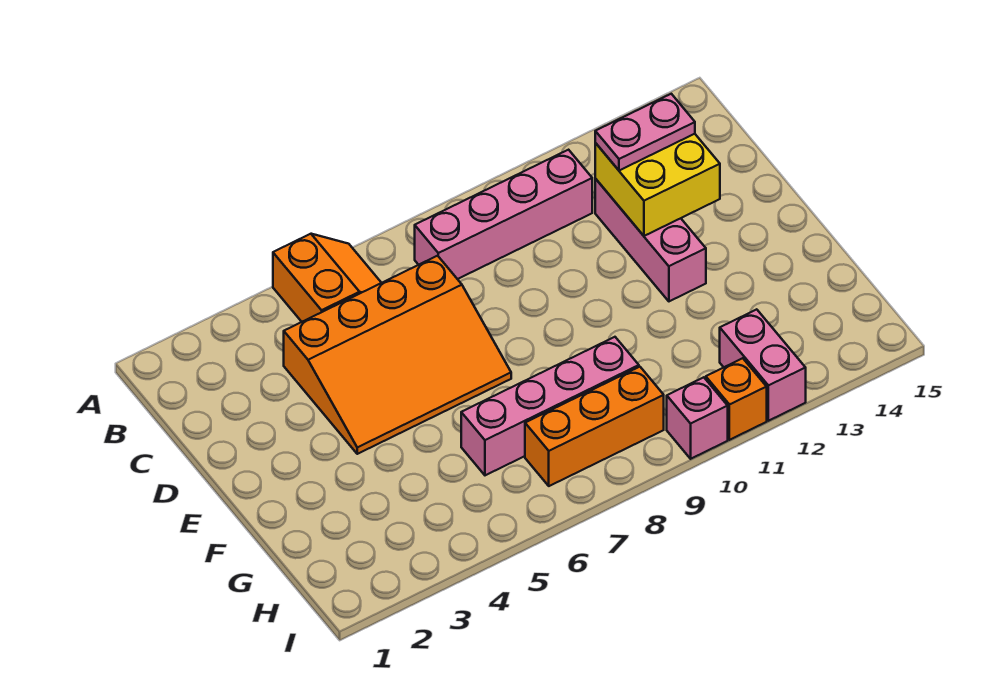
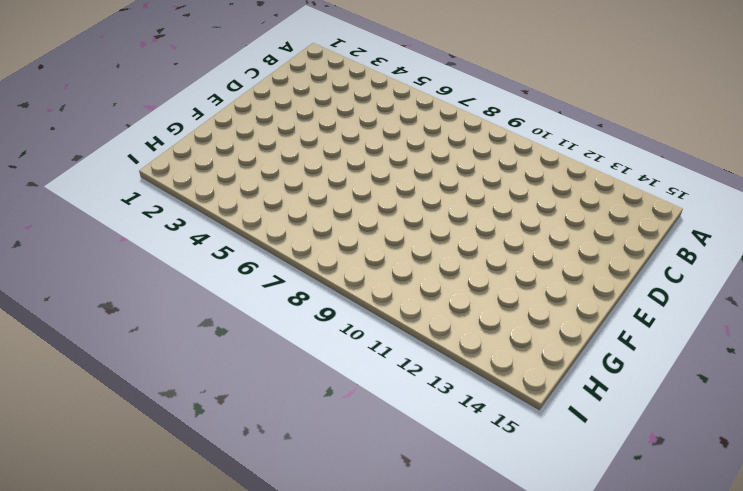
none -> orange slope A5:B6 level 1 top 5
none -> pink brick B8:B11 level 1

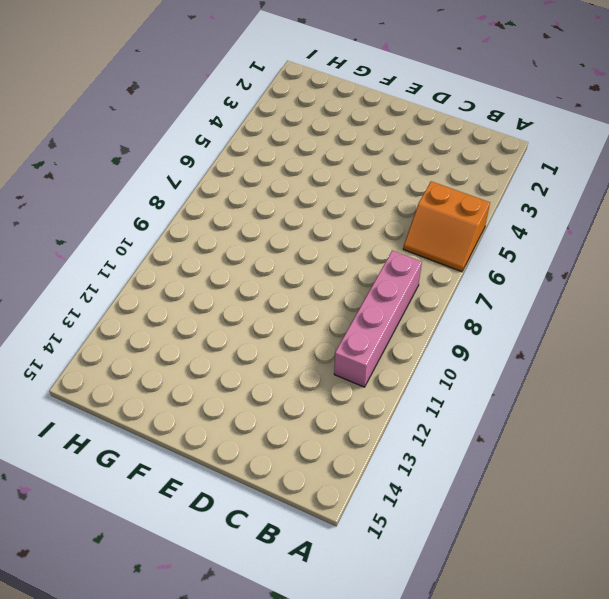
none -> orange slope C4:E7 level 1 top C
none -> pink brick C12:E12 level 1

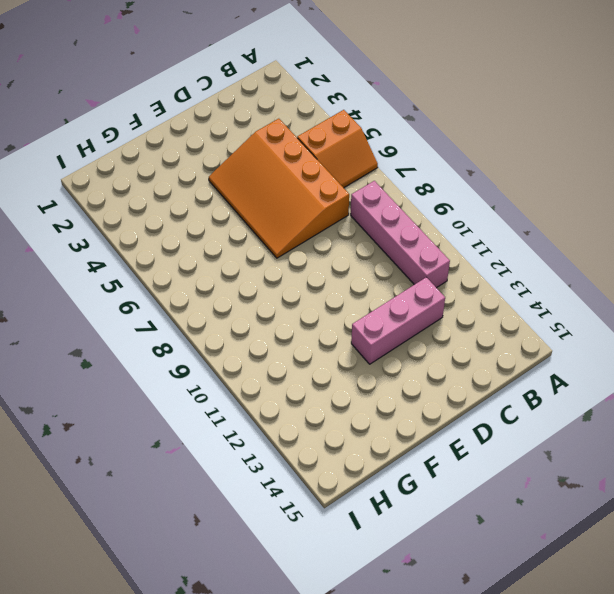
none -> pink brick G6:G9 level 1
none -> orange brick H7:H9 level 1

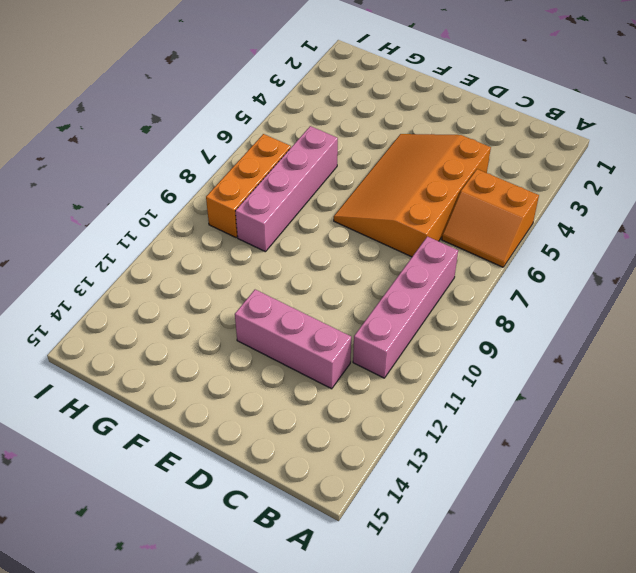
none -> pink brick H12:I12 level 1
none -> pink brick I10 level 1

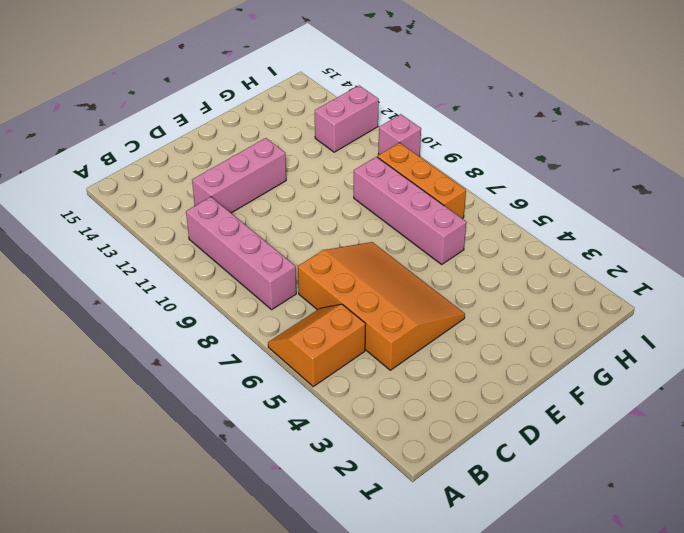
none -> orange brick I11 level 1
none -> yellow brick C12:D13 level 2

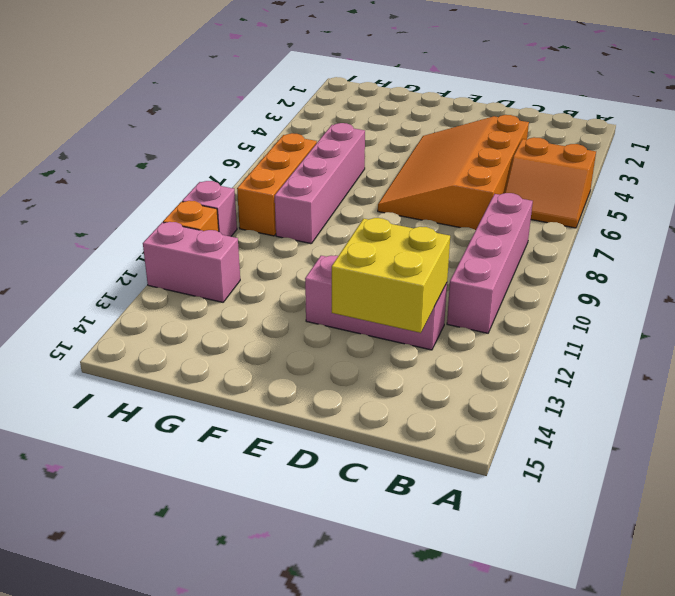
none -> pink plate C12:C13 level 3

